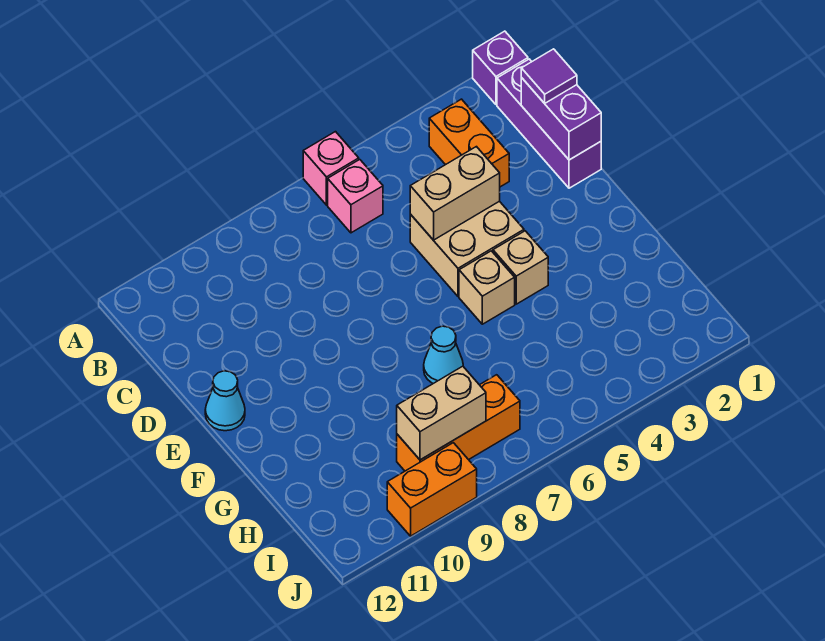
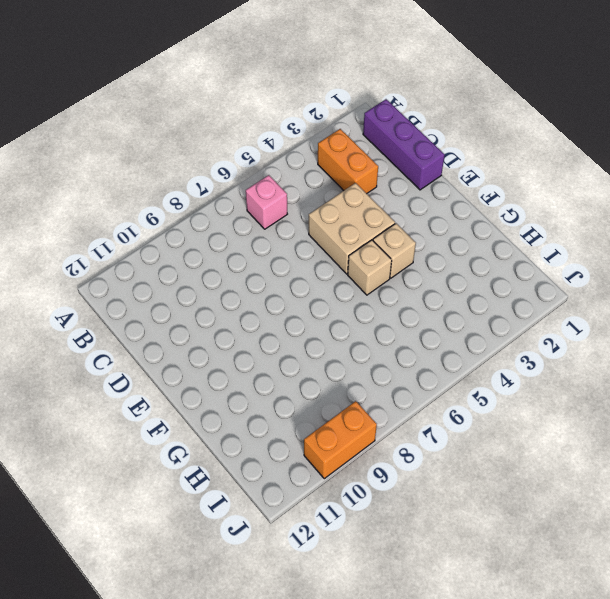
none -> purple brick A1 level 1
none -> pink brick A6 level 1
none -> cyan cone E12 level 1

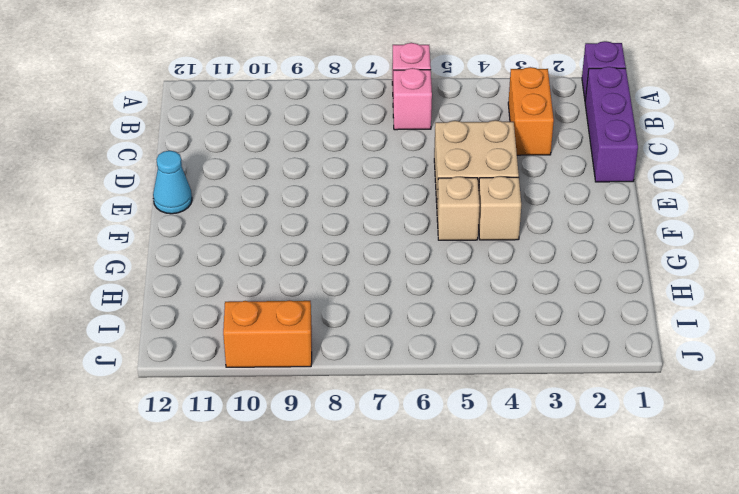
none -> cyan cone G7 level 1
none -> orange brick I7:I9 level 1
none -> purple brick C1:D1 level 2

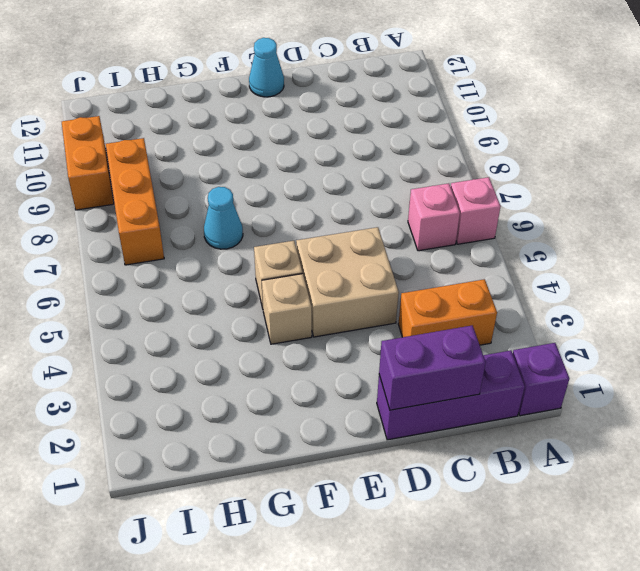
none -> tan brick D4:D5 level 2
none -> tan brick I8:I9 level 2
none -> purple tile C1 level 3

